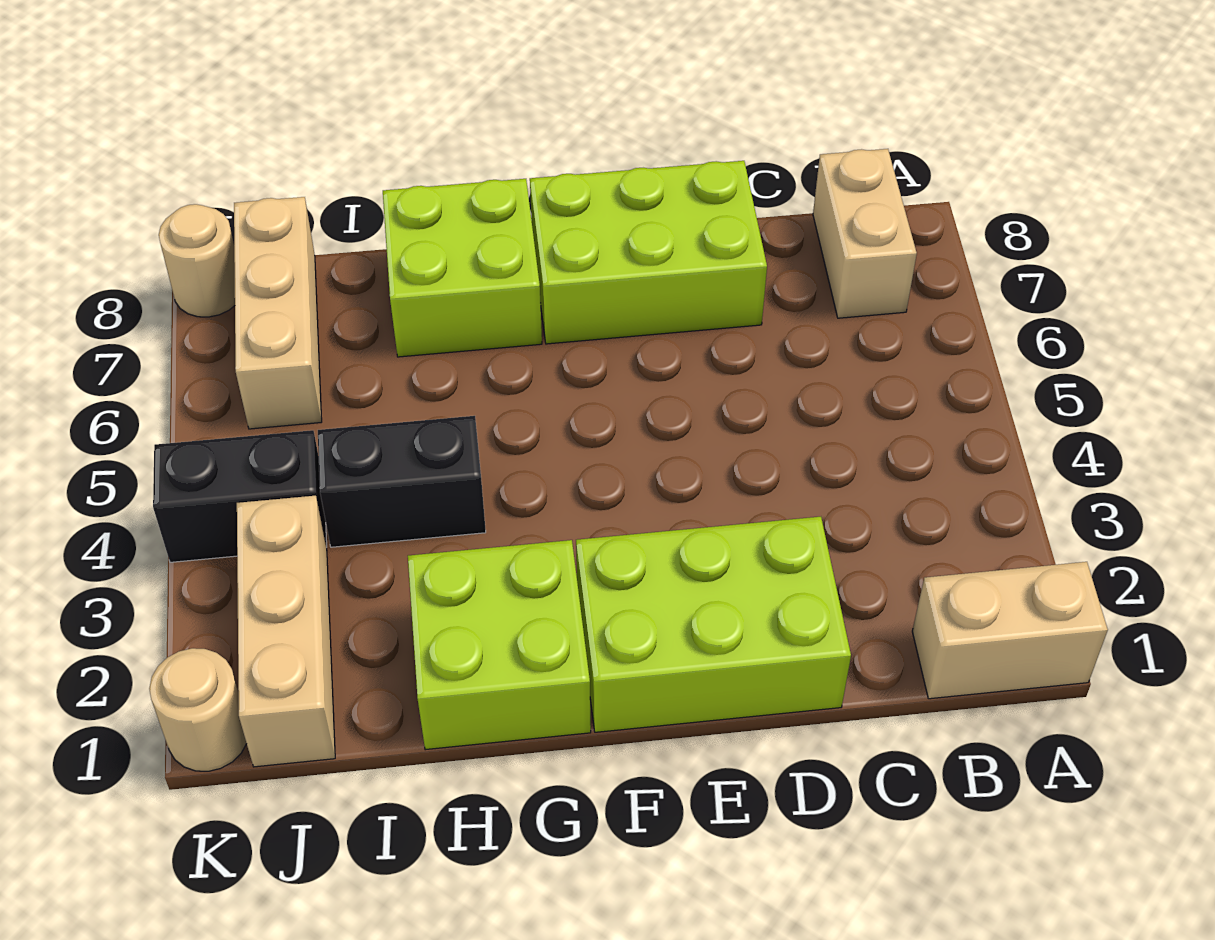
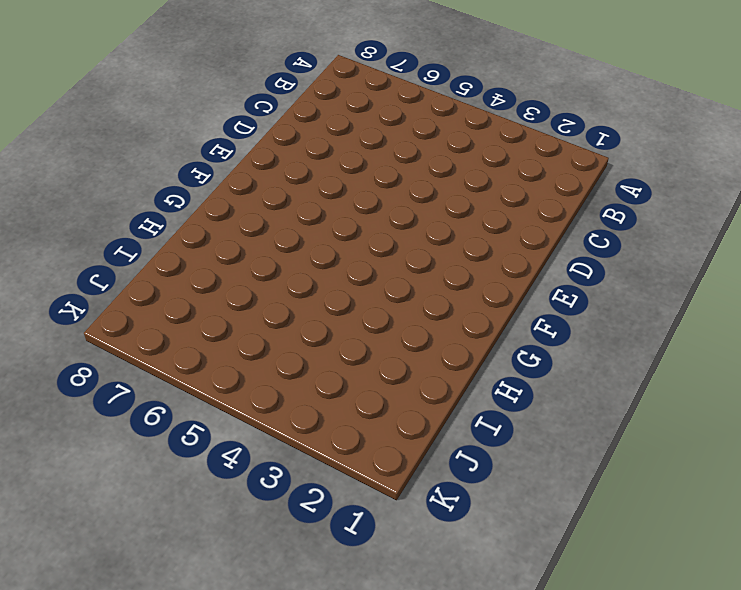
none -> tan brick A1:B1 level 1
none -> tan brick B7:B8 level 1
none -> lime brick D1:F2 level 1

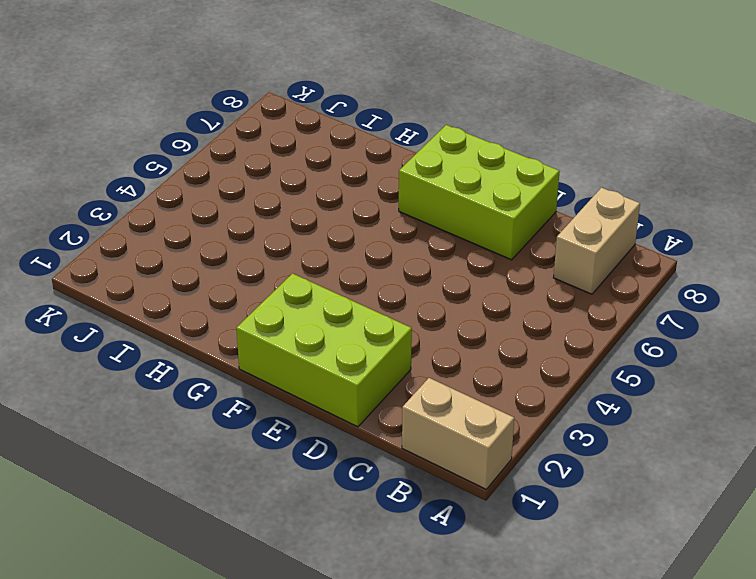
none -> lime brick G1:H2 level 1
none -> lime brick G7:H8 level 1
none -> black brick H4:I4 level 1

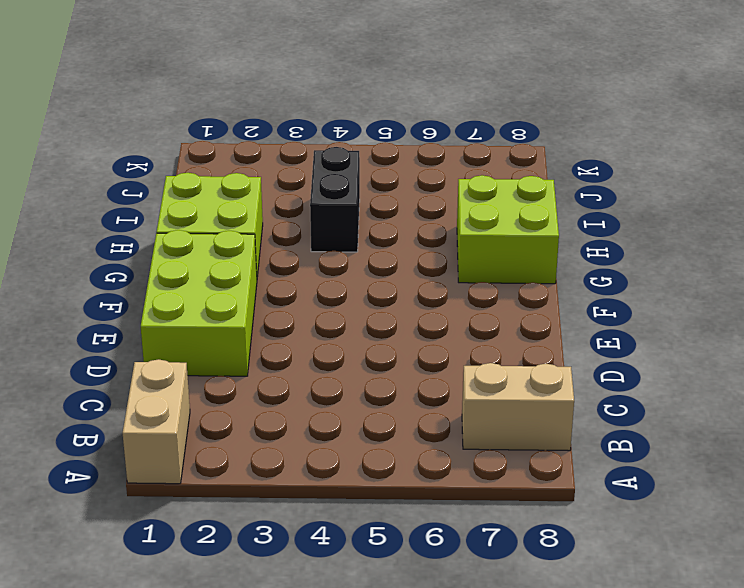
none -> lime brick D7:F8 level 1
none -> tan brick J1:J3 level 1
none -> black brick J4:K4 level 1

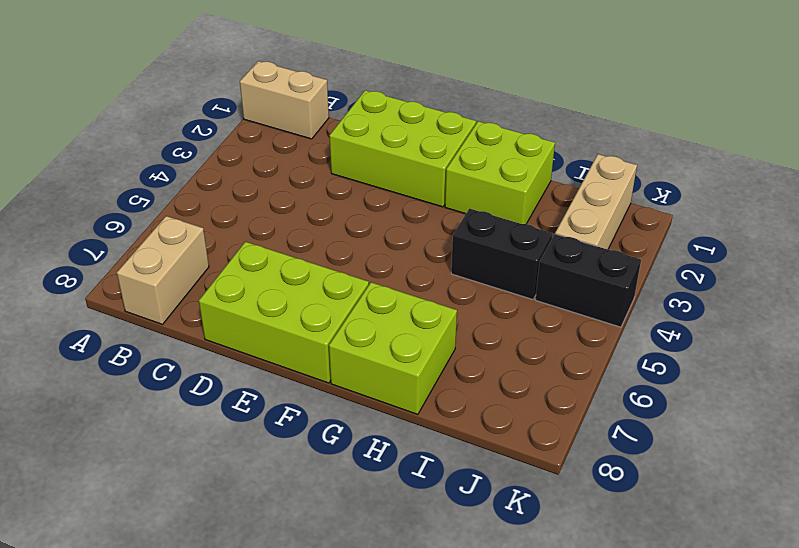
none -> tan brick J6:J8 level 1
none -> tan round brick K1 level 1
none -> tan round brick K8 level 1

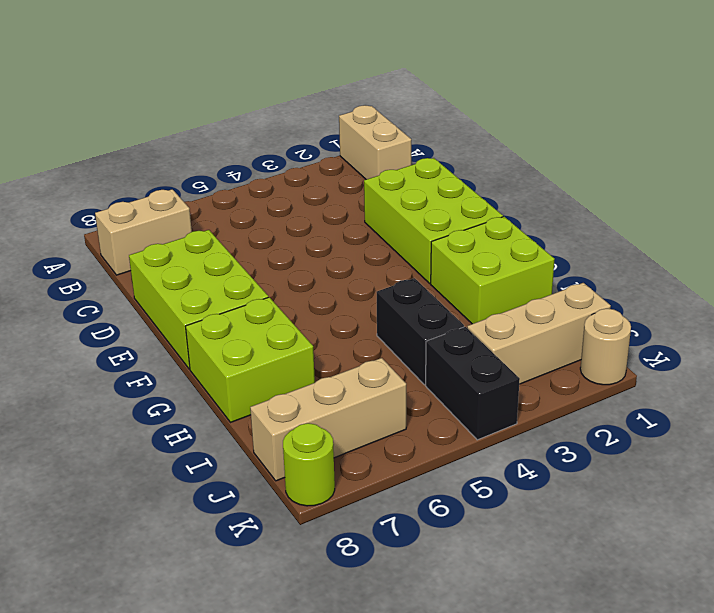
lime round brick K8 level 1 -> tan round brick K8 level 1

